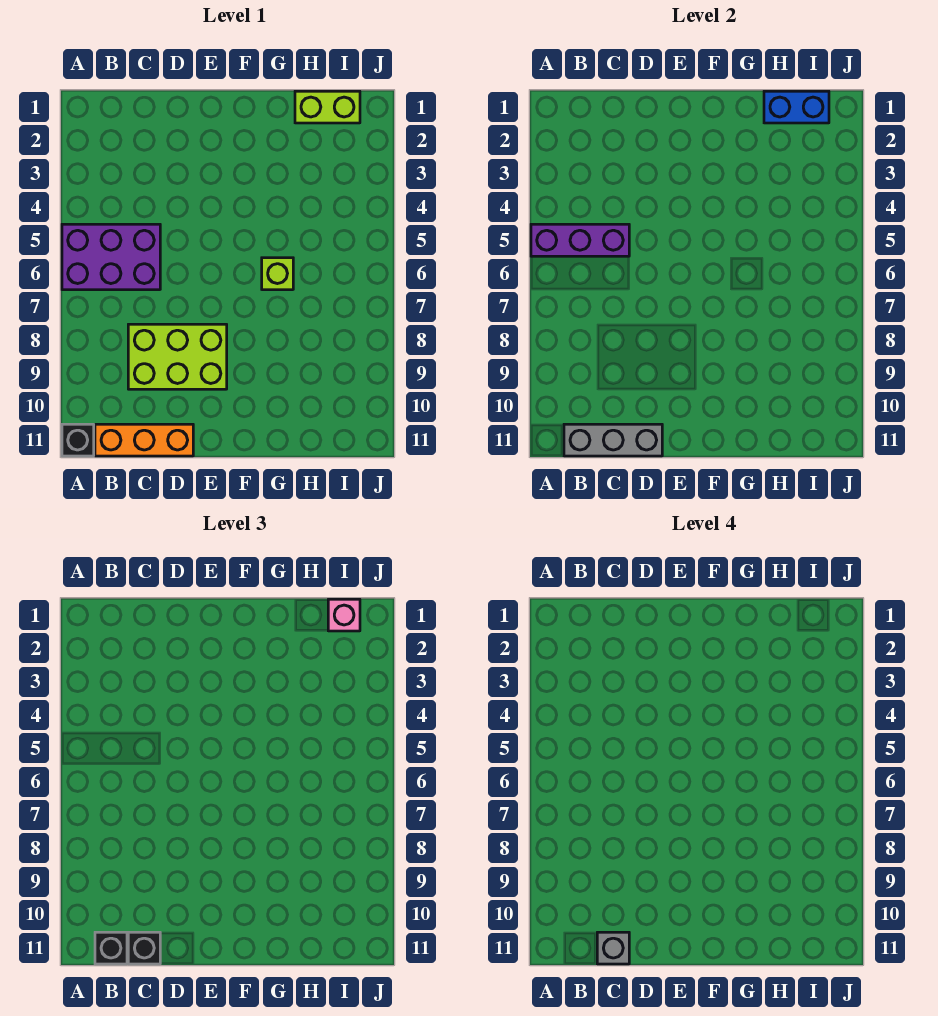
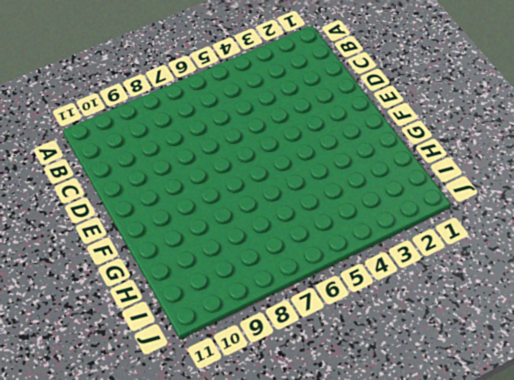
none -> purple brick A5:C6 level 1
none -> black brick A11 level 1
none -> orange brick B11:D11 level 1

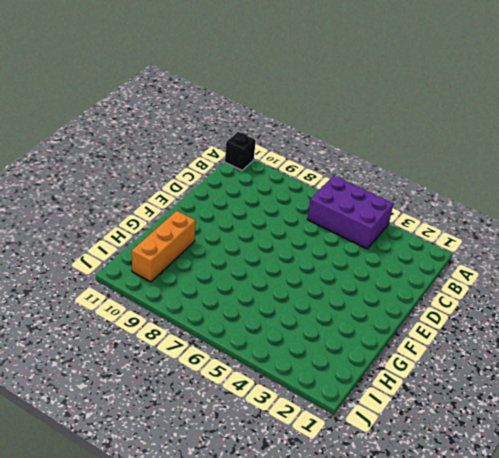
purple brick A4:B6 level 1 -> purple brick A5:C6 level 1
orange brick G10:I10 level 1 -> orange brick B11:D11 level 1
none -> lime brick C8:E9 level 1
none -> lime brick G6 level 1
none -> lime brick H1:I1 level 1

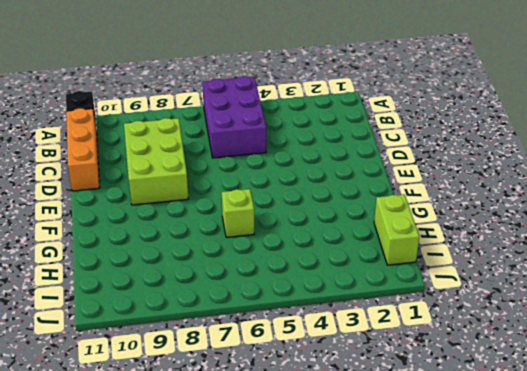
none -> purple brick A5:C5 level 2
none -> grey brick B11:D11 level 2
none -> blue brick H1:I1 level 2

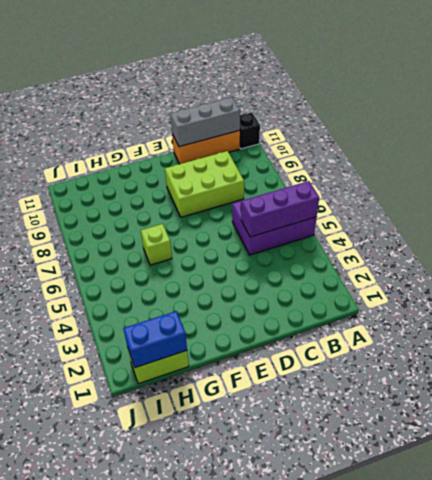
none -> black brick B11 level 3
none -> black brick C11 level 3
none -> pink brick I1 level 3

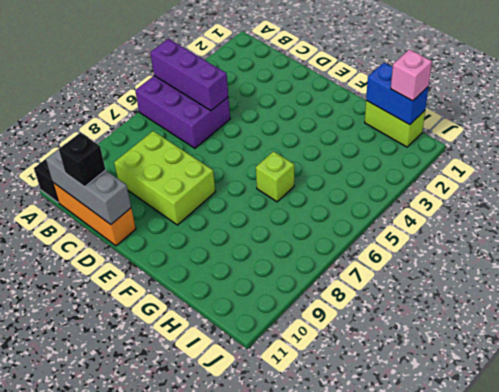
none -> black brick B11 level 3
none -> grey brick C11 level 4

